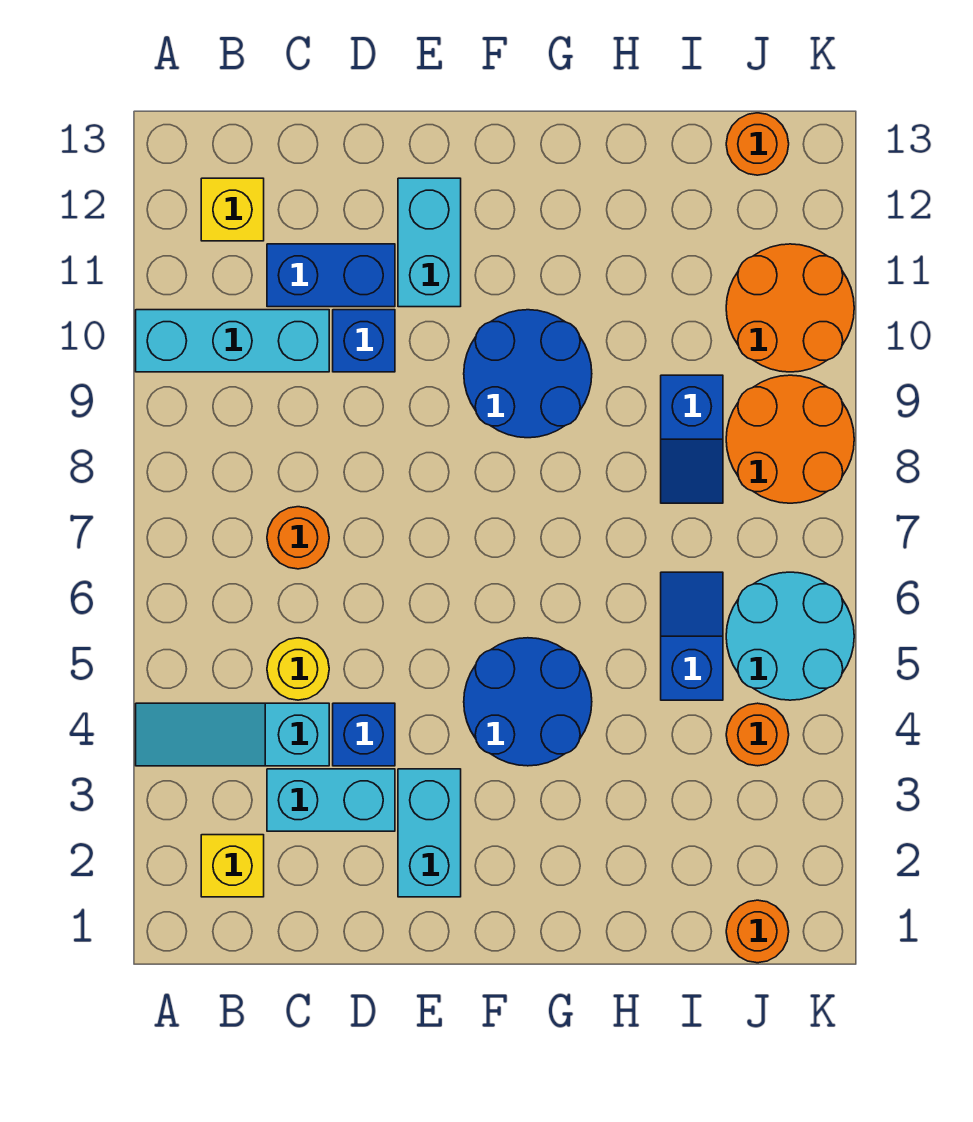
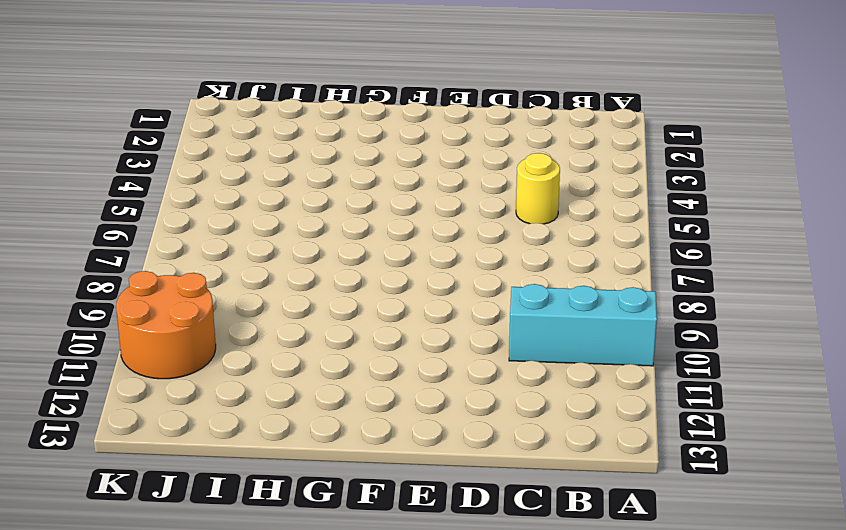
none -> cyan slope A4:C4 level 1 top C
none -> yellow brick B2 level 1
none -> yellow brick B12 level 1

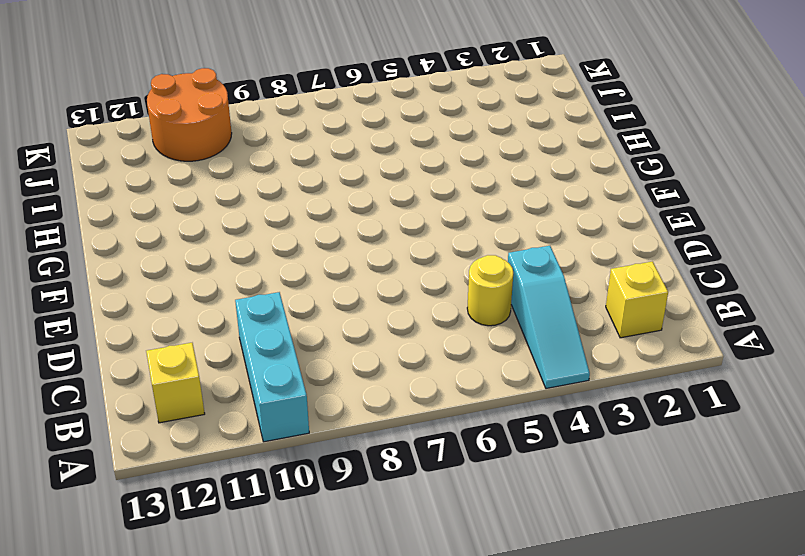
none -> cyan brick C3:D3 level 1
none -> orange round brick C7 level 1
none -> blue brick C11:D11 level 1

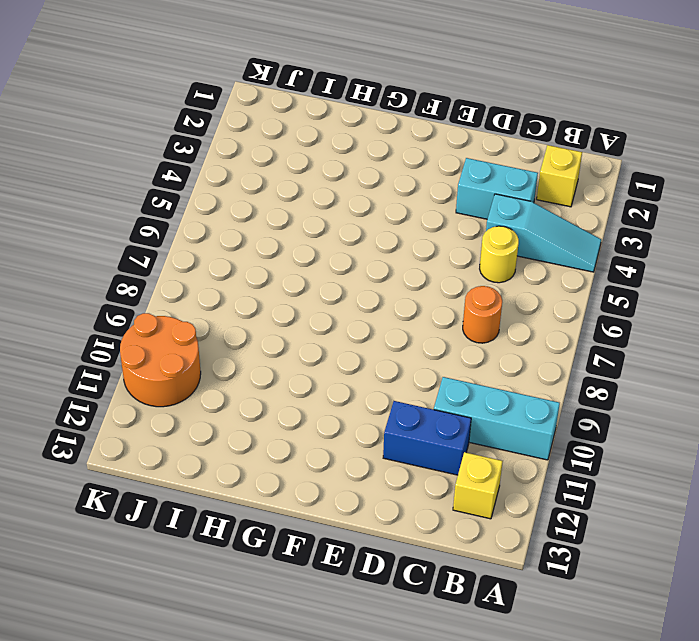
none -> blue brick D4 level 1
none -> blue brick D10 level 1
none -> cyan brick E2:E3 level 1

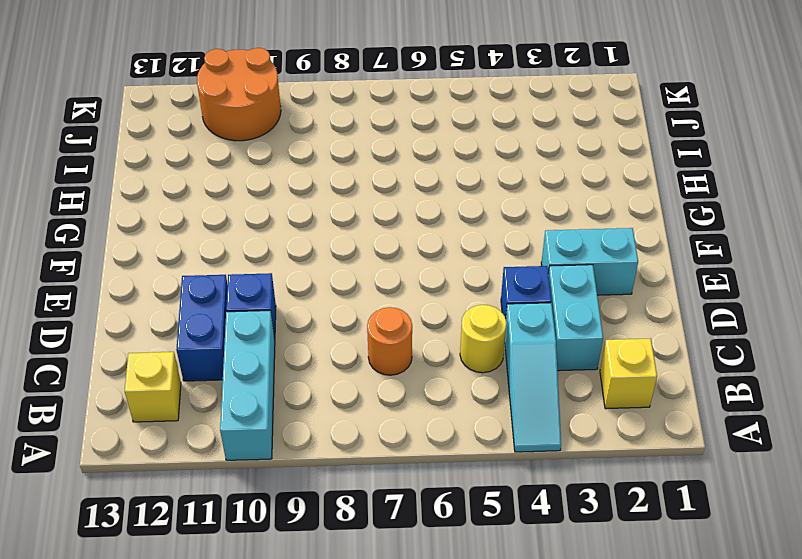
none -> cyan brick E11:E12 level 1
none -> blue round brick F4:G5 level 1
none -> blue round brick F9:G10 level 1

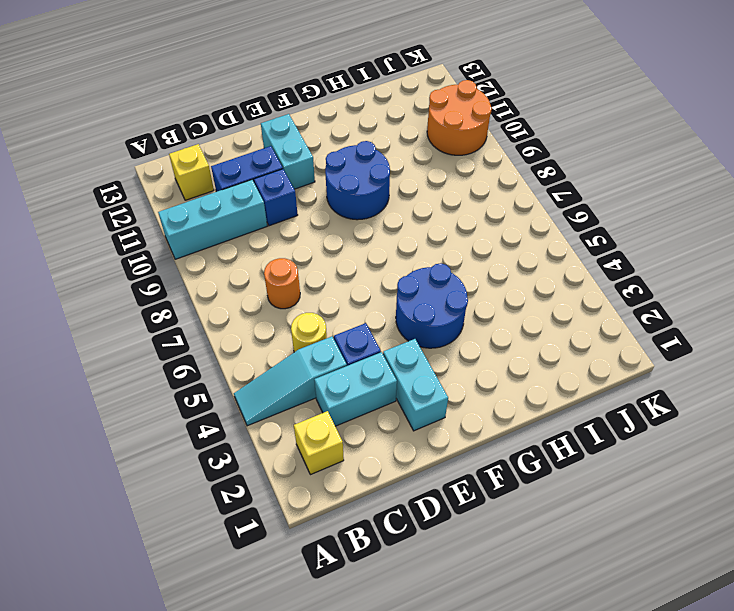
none -> blue slope I5:I6 level 1 top 5
none -> blue slope I8:I9 level 1 top 9
none -> orange round brick J1 level 1

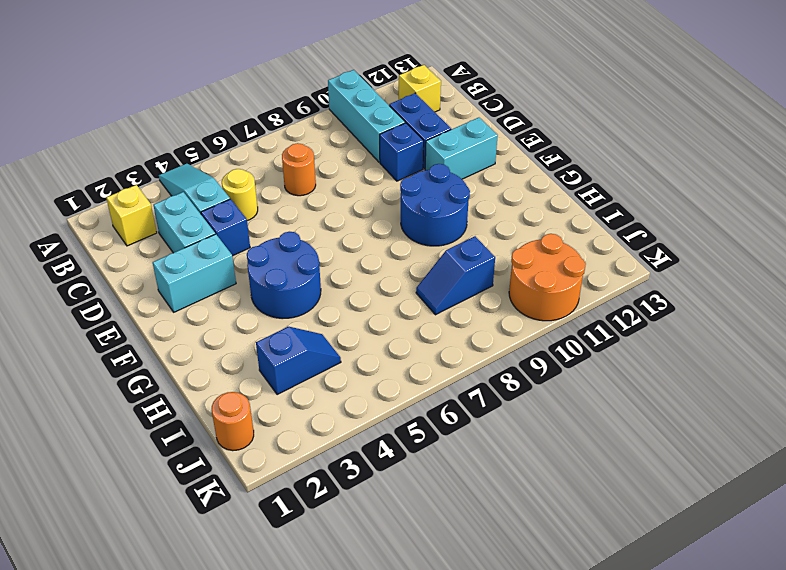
blue slope I3:I4 level 1 top 3 -> blue slope I5:I6 level 1 top 5
none -> orange round brick J4 level 1
none -> cyan round brick J5:K6 level 1
none -> orange round brick J8:K9 level 1

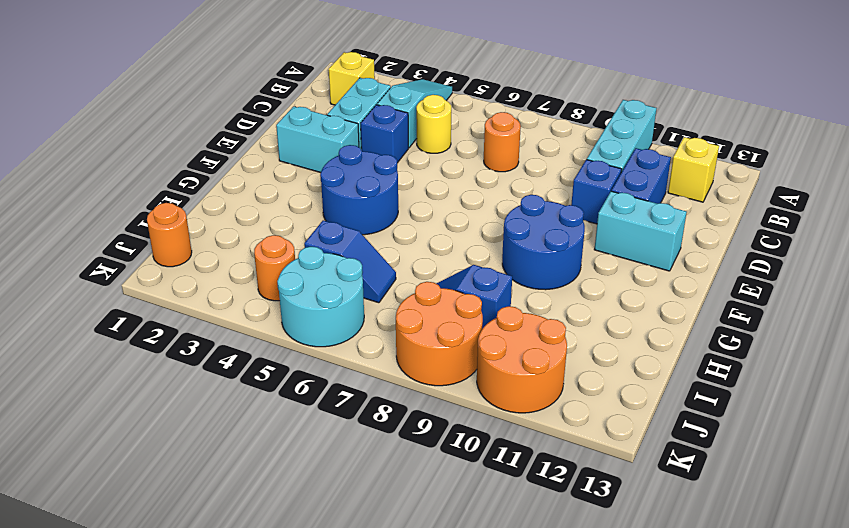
none -> orange round brick J13 level 1

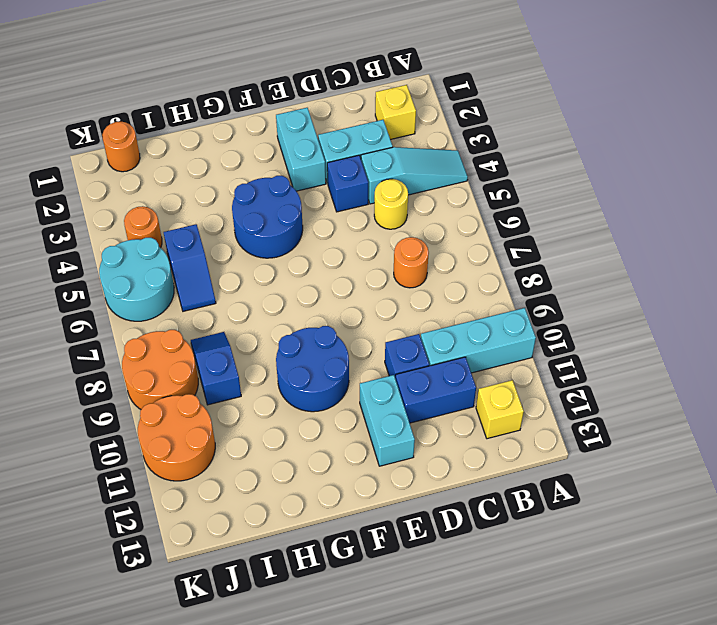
none -> orange round brick J13 level 1

